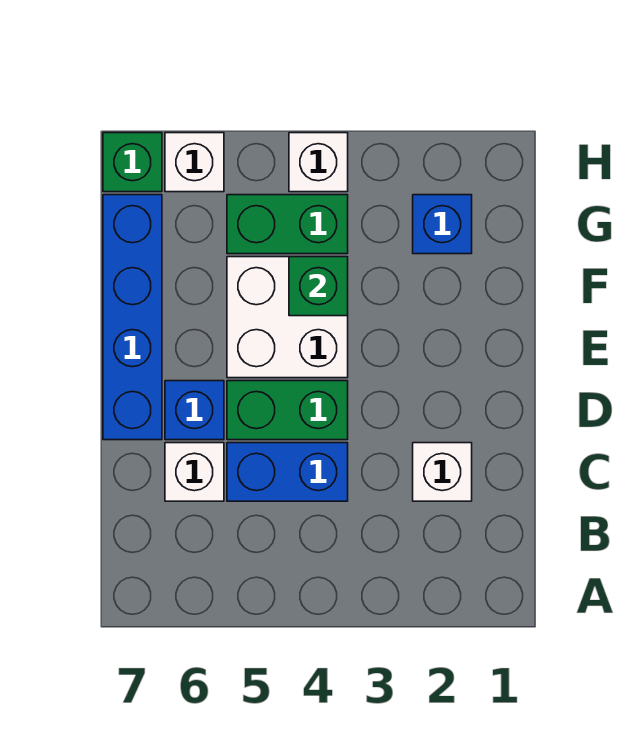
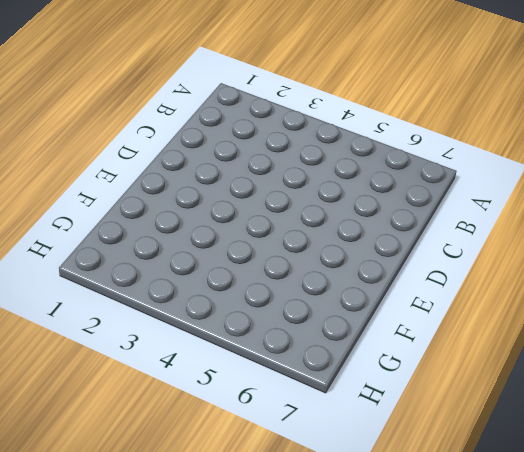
none -> white brick C2 level 1
none -> blue brick C4:C5 level 1
none -> white brick C6 level 1

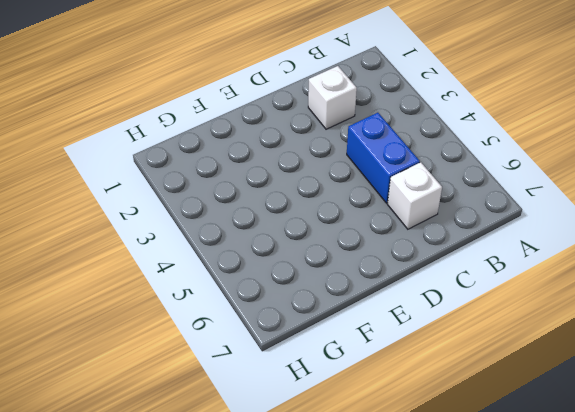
none -> green brick D4:D5 level 1
none -> blue brick D6 level 1
none -> blue brick D7:G7 level 1

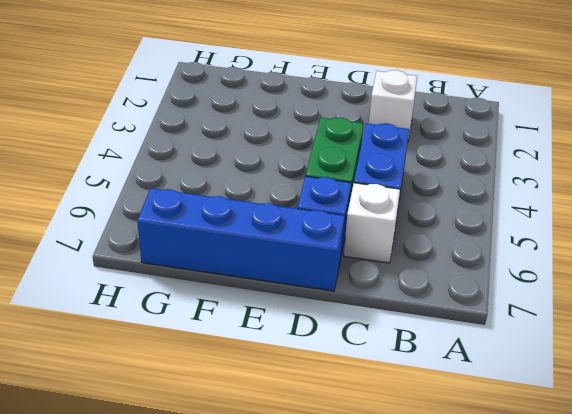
none -> white brick E4:F5 level 1
none -> blue brick G2 level 1
none -> green brick G4:G5 level 1

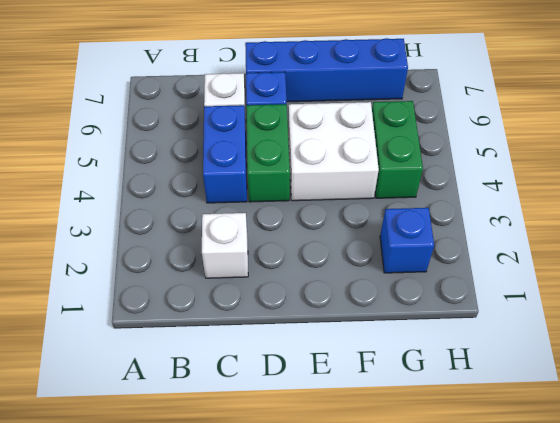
none -> white brick H4 level 1
none -> white brick H6 level 1
none -> green brick H7 level 1

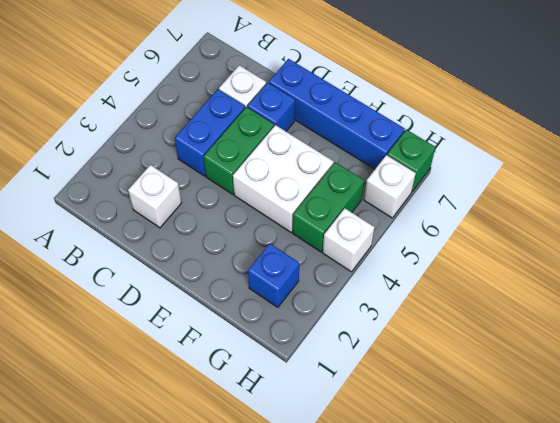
none -> green brick F4 level 2

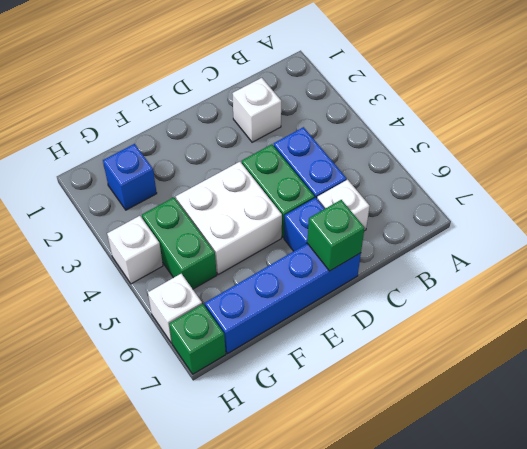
green brick D7 level 2 -> green brick F4 level 2

